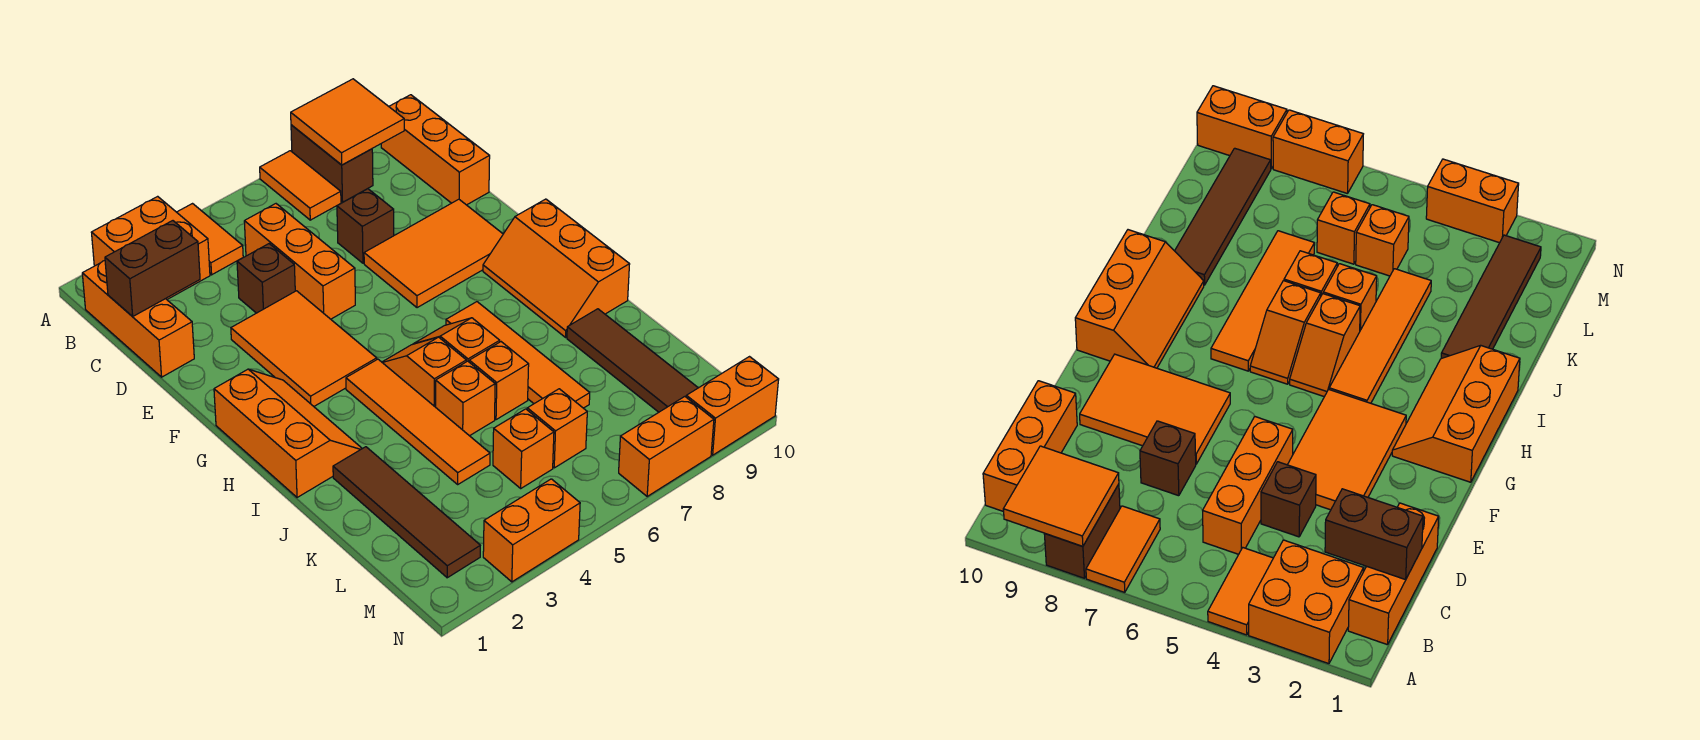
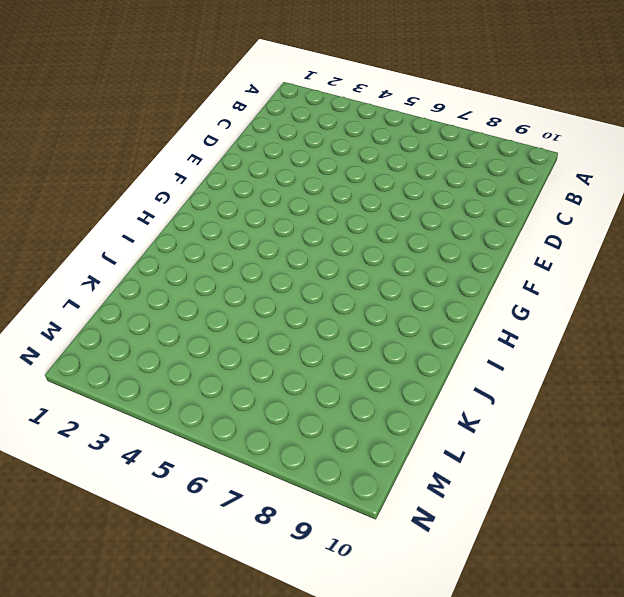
none -> orange brick A2:B3 level 1
none -> orange tile A4:B4 level 1
none -> orange tile A7:B7 level 1

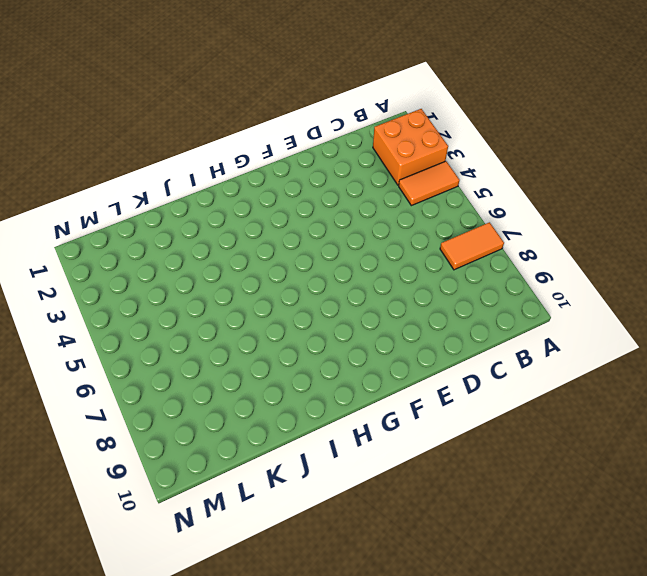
none -> brown brick A8:B8 level 1
none -> orange brick B1:D1 level 1
none -> orange brick B10:D10 level 1

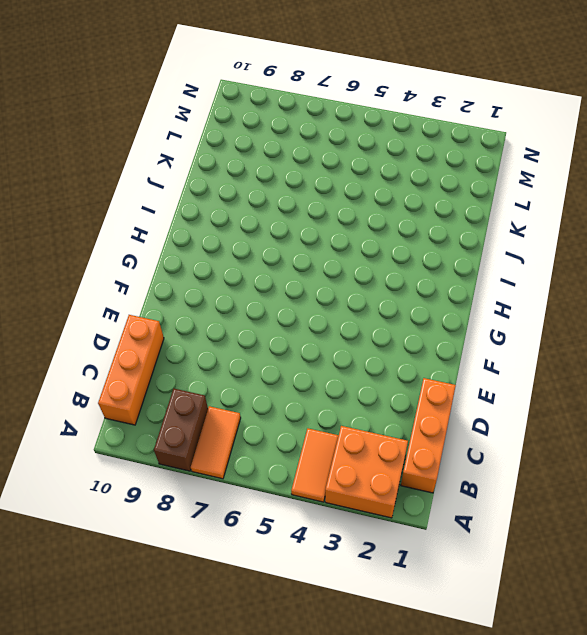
none -> orange brick C5:E5 level 1
none -> brown brick D4 level 1
none -> brown brick D7 level 1

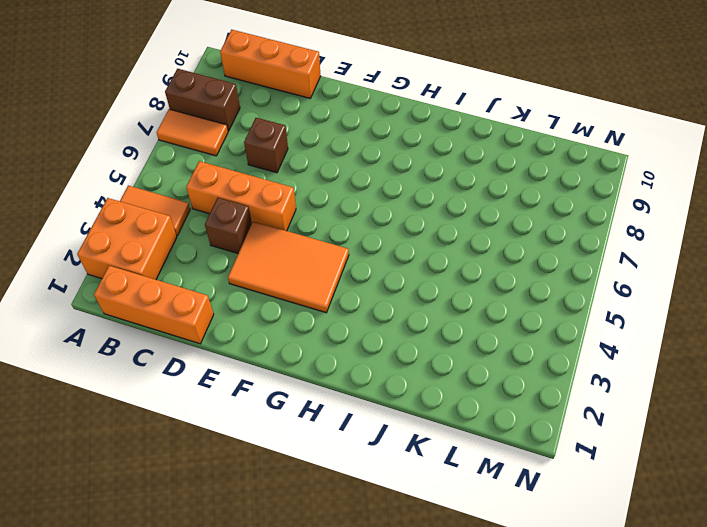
none -> orange tile E7:F9 level 1
none -> orange slope G1:I2 level 1 top 1
none -> orange slope G9:I10 level 1 top 10

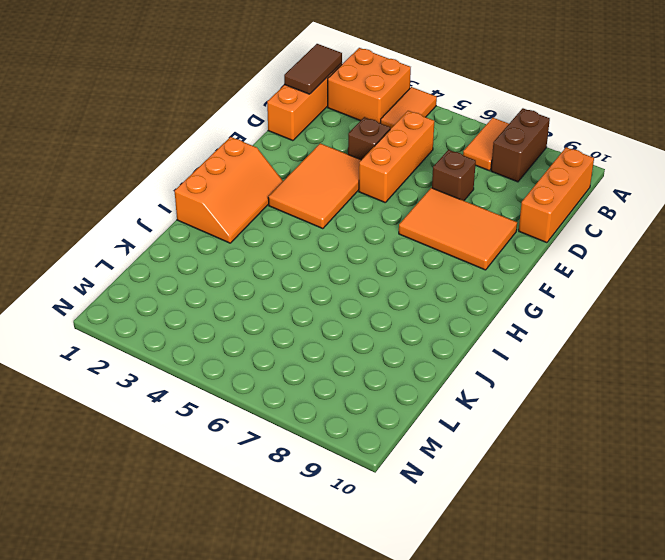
brown tile B1:C1 level 2 -> brown brick C1:C2 level 2
none -> orange slope G9:I10 level 1 top 10
none -> orange tile H4:K4 level 1
none -> orange slope H5:I5 level 1 top I

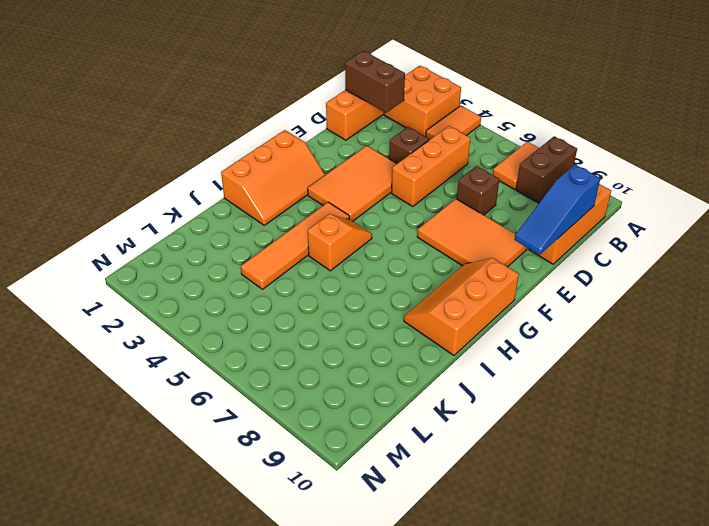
blue slope C10:E10 level 2 top C -> none
none -> orange slope H6:I6 level 1 top I
none -> orange tile H7:K7 level 1
none -> brown tile J2:M2 level 1

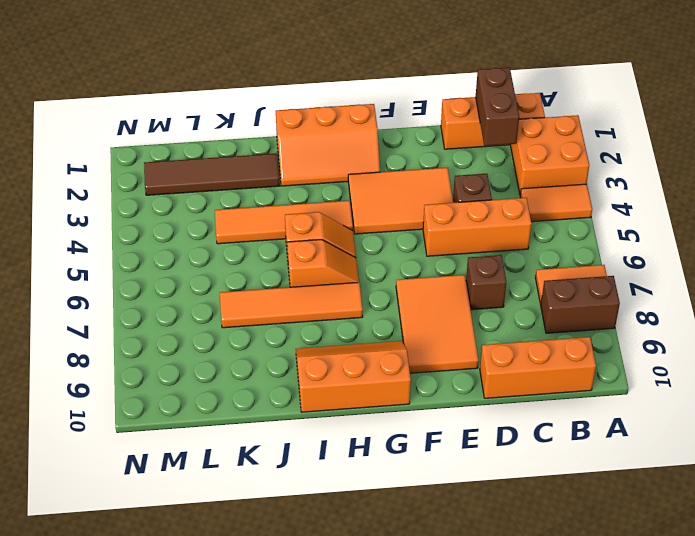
none -> orange brick J5 level 1
none -> orange brick J6 level 1
none -> brown tile J9:M9 level 1

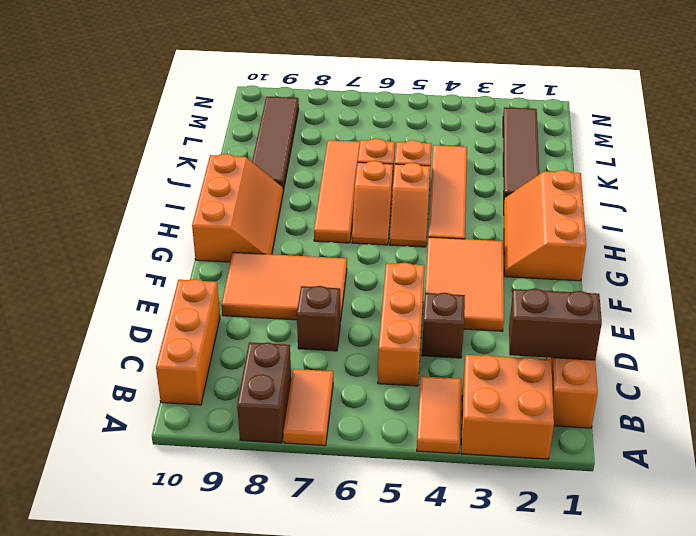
none -> orange brick L5 level 1
none -> orange brick L6 level 1
none -> orange brick N3:N4 level 1

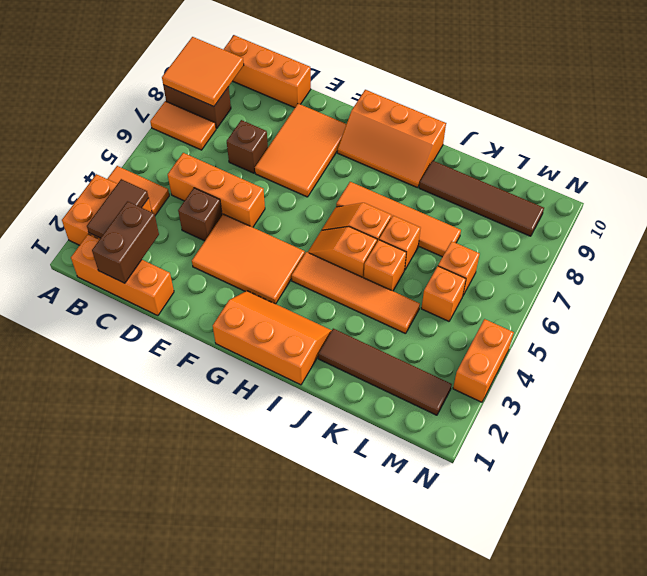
brown tile B2:B3 level 2 -> none
none -> orange brick N7:N8 level 1
none -> orange brick N9:N10 level 1

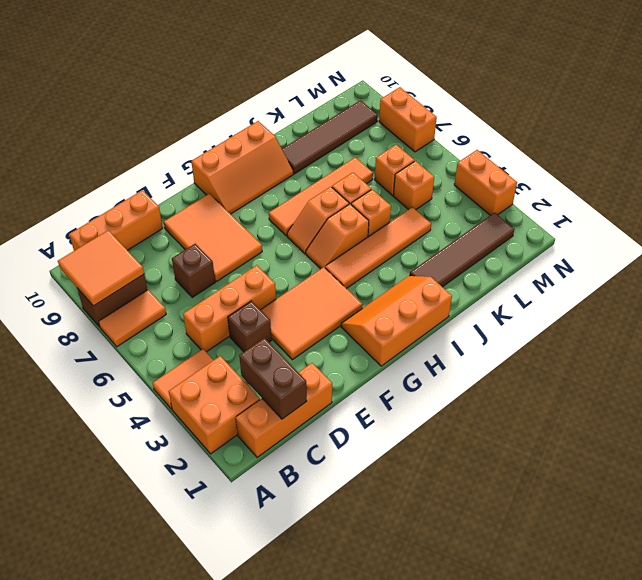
none -> orange brick N9:N10 level 1

